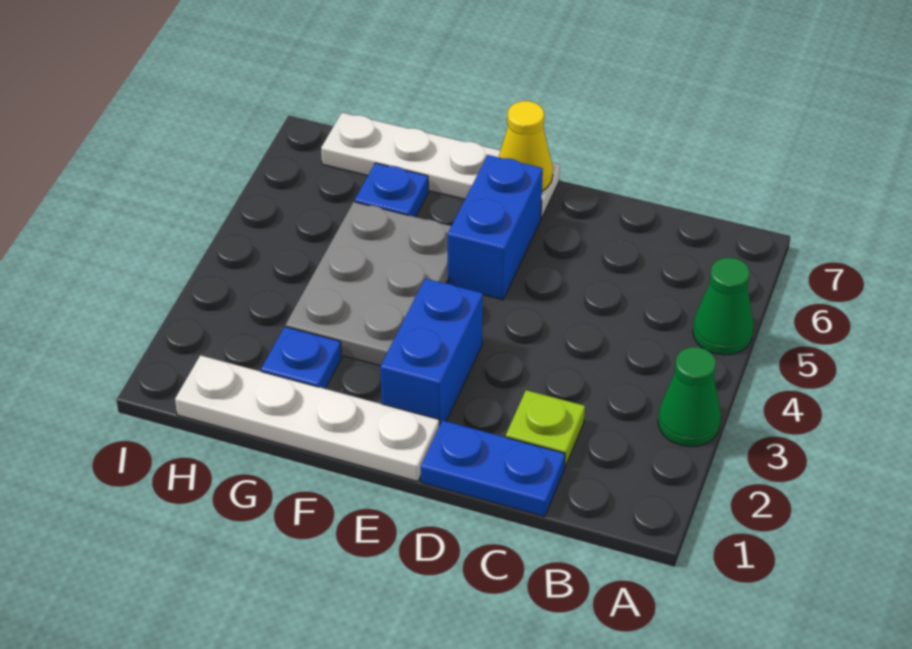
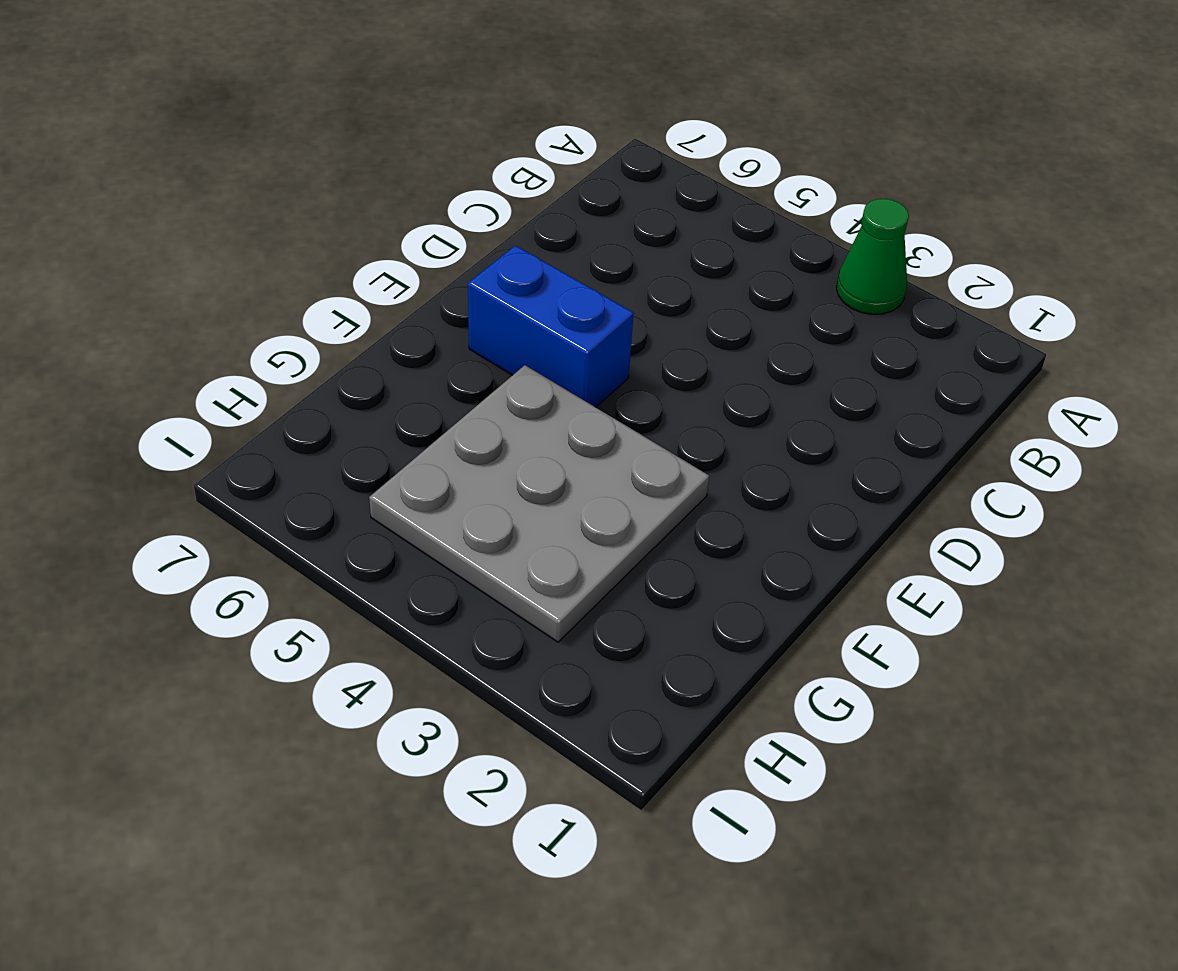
grey plate F3:H5 level 1 -> grey plate F3:G5 level 1
none -> green cone A5 level 1
none -> blue plate C1:D1 level 1
none -> lime plate C2 level 1

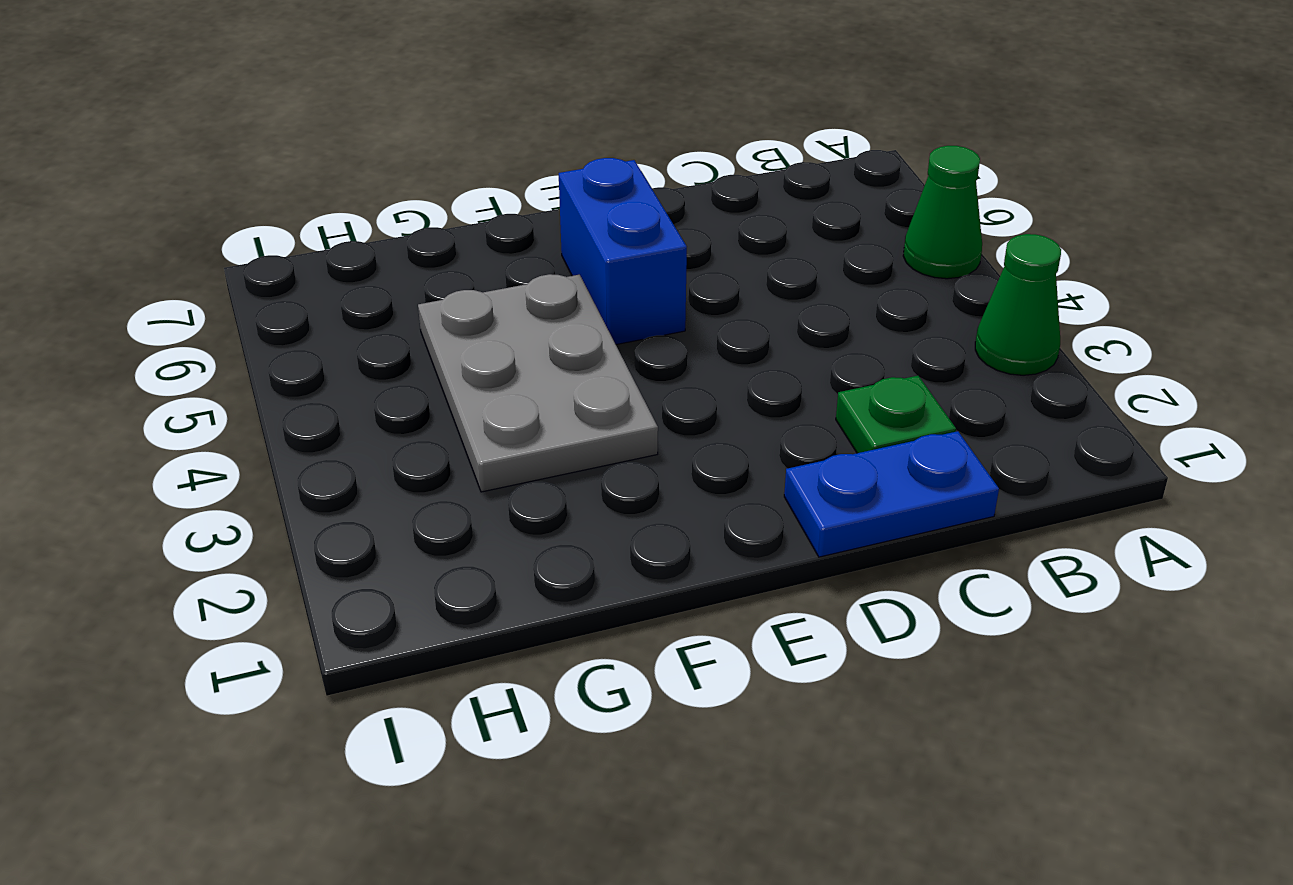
green plate C2 level 1 -> lime plate C2 level 1
none -> white plate E1:H1 level 1
none -> blue brick E2:E3 level 1
none -> white plate E7:H7 level 1

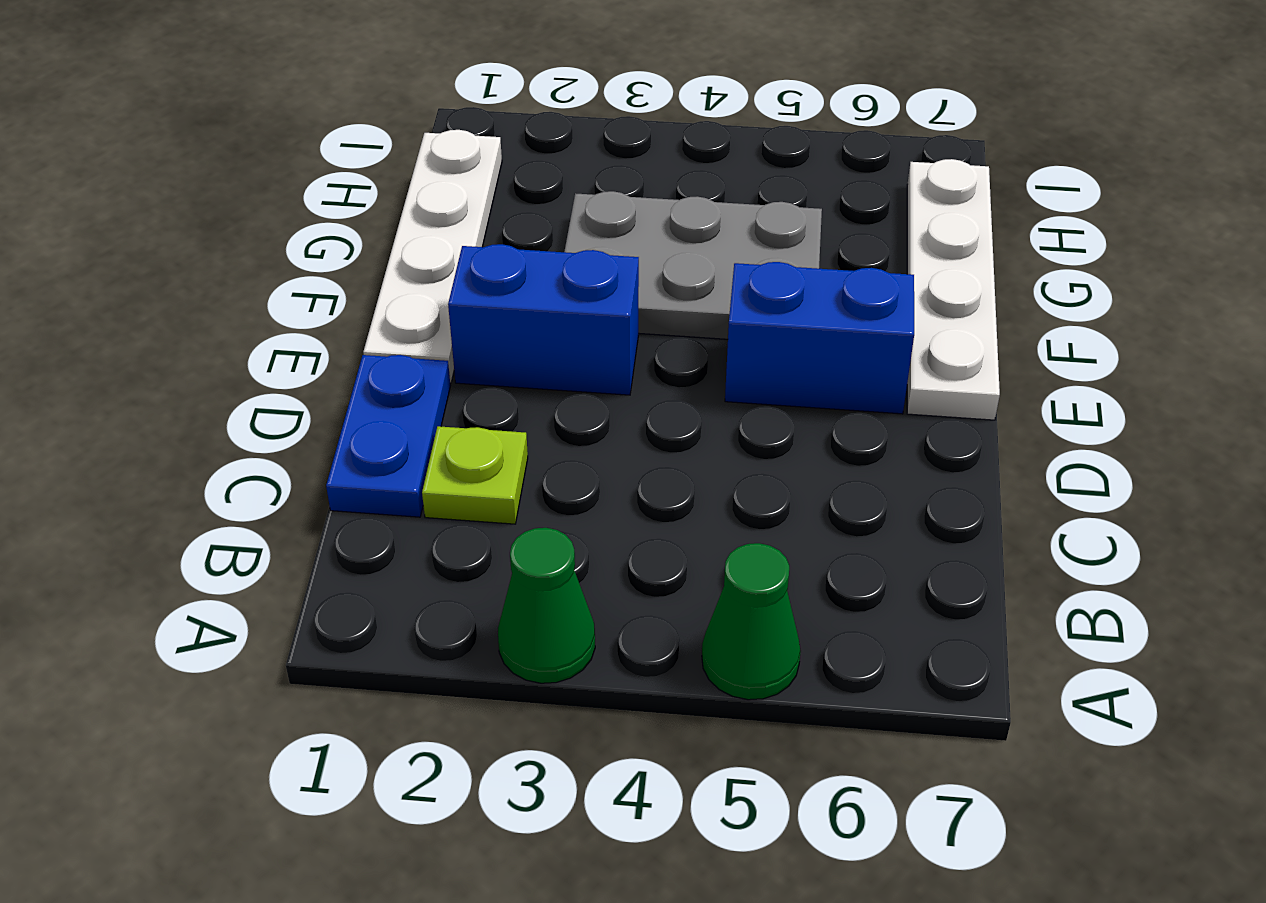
none -> blue plate G2 level 1
none -> blue plate G6 level 1
none -> yellow cone E7 level 2

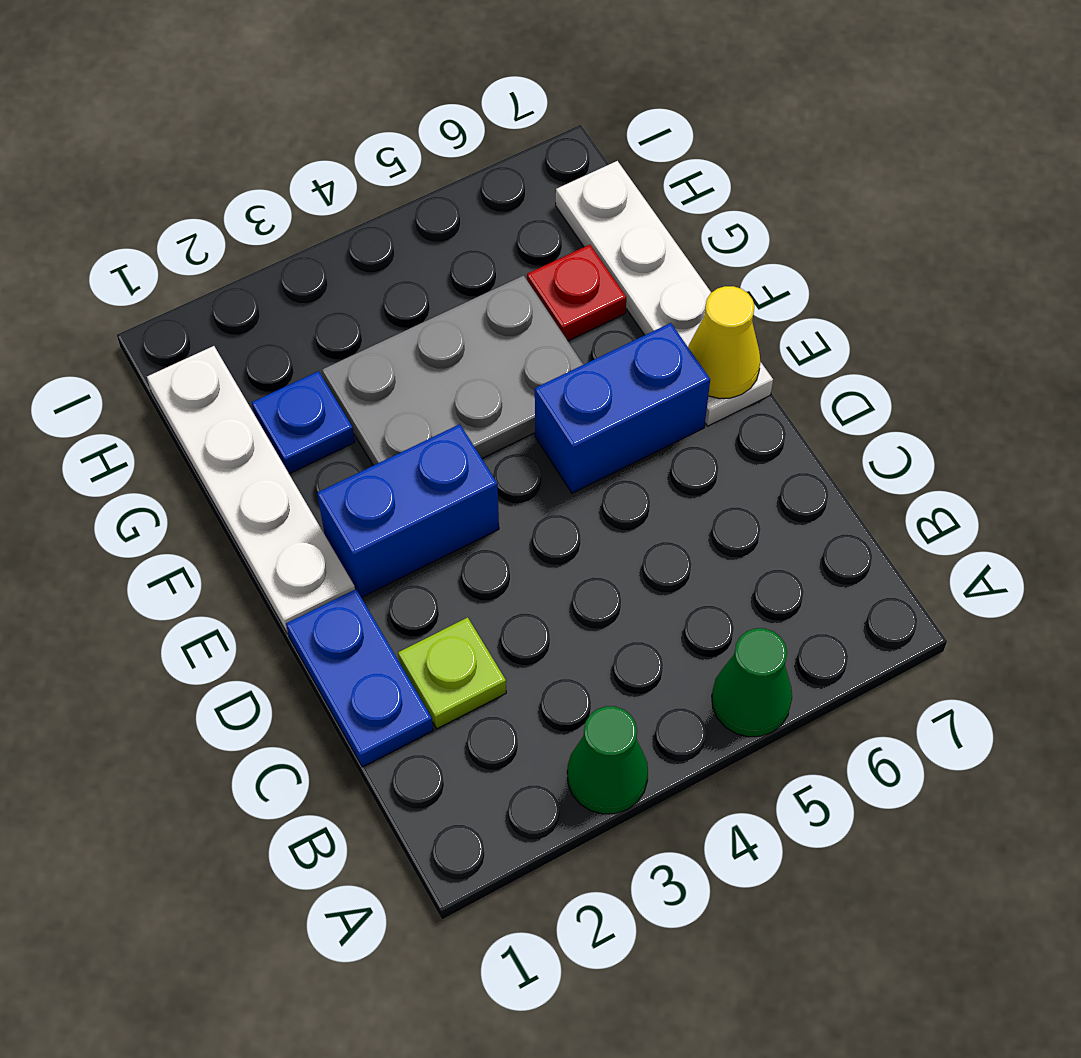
red plate G6 level 1 -> blue plate G6 level 1

